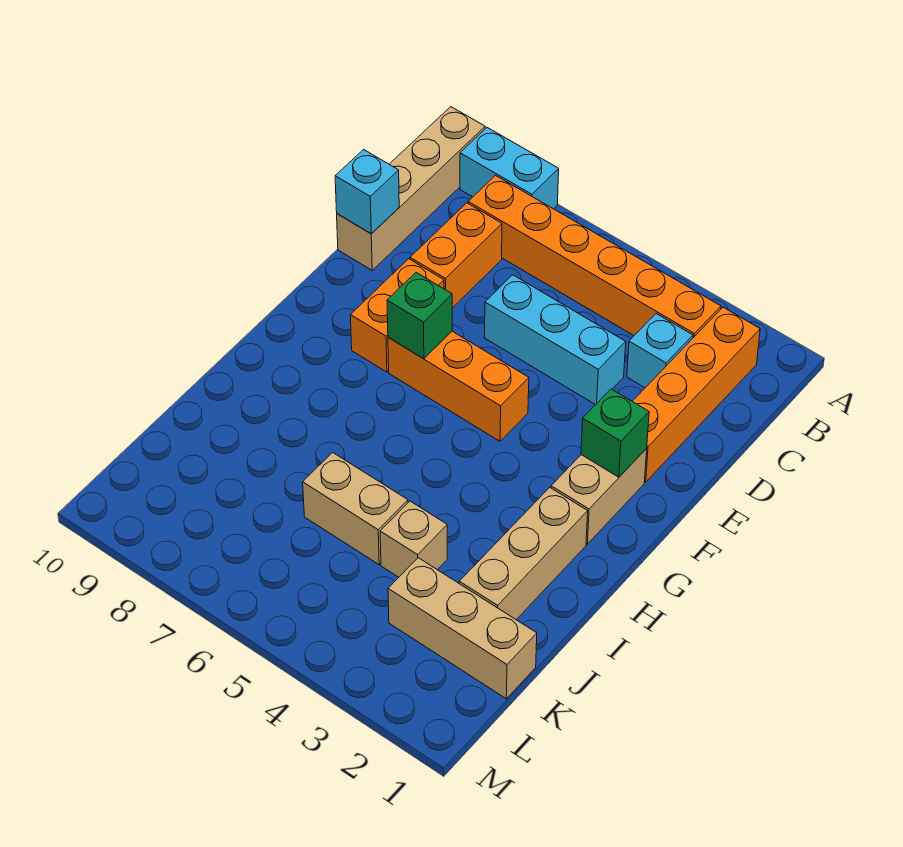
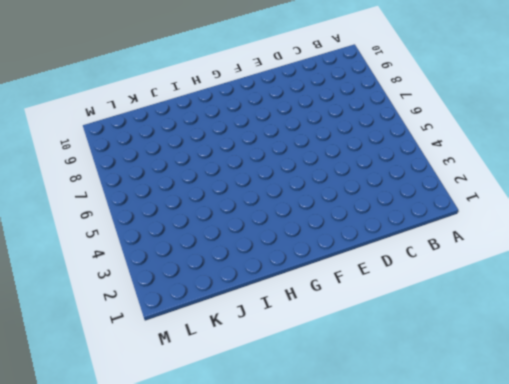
none -> cyan brick A8:A9 level 1
none -> tan brick A10:D10 level 1
none -> orange brick B2:E2 level 1

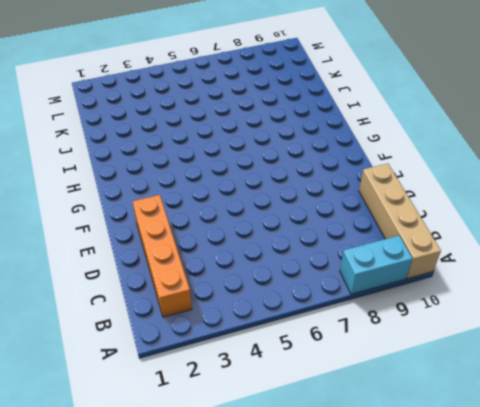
none -> orange brick B3:B8 level 1
none -> cyan brick C3 level 1
none -> orange brick C8:D8 level 1

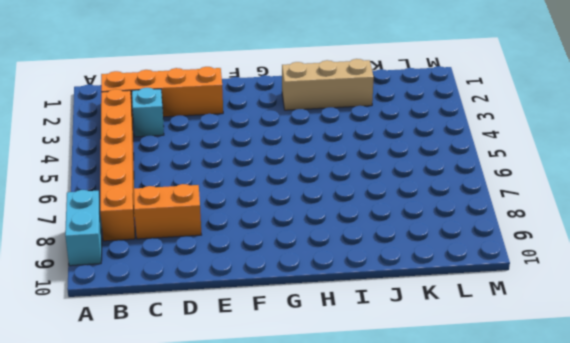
none -> tan brick A10:D10 level 1
none -> cyan brick D4:D6 level 1
none -> orange brick E8:F8 level 1

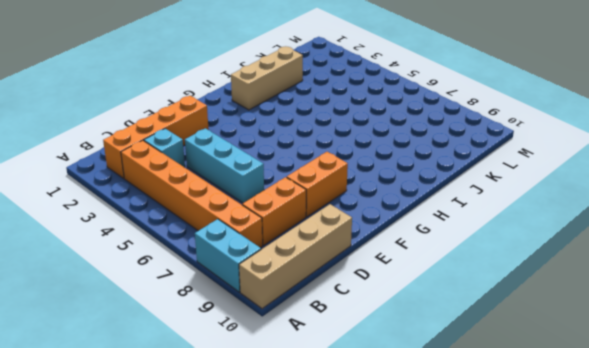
none -> tan brick F2:G2 level 1
none -> orange brick F5:F7 level 1
none -> tan brick J4 level 1

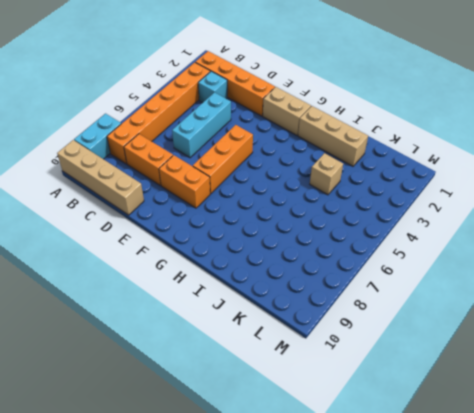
none -> tan brick J5:J6 level 1
none -> tan brick K1:K3 level 1
none -> cyan brick D10 level 2

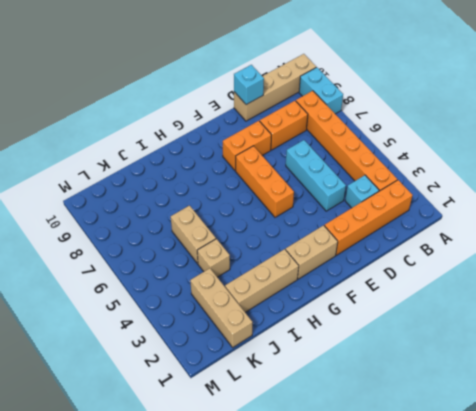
none -> green brick F2 level 2
none -> green brick F7 level 2

